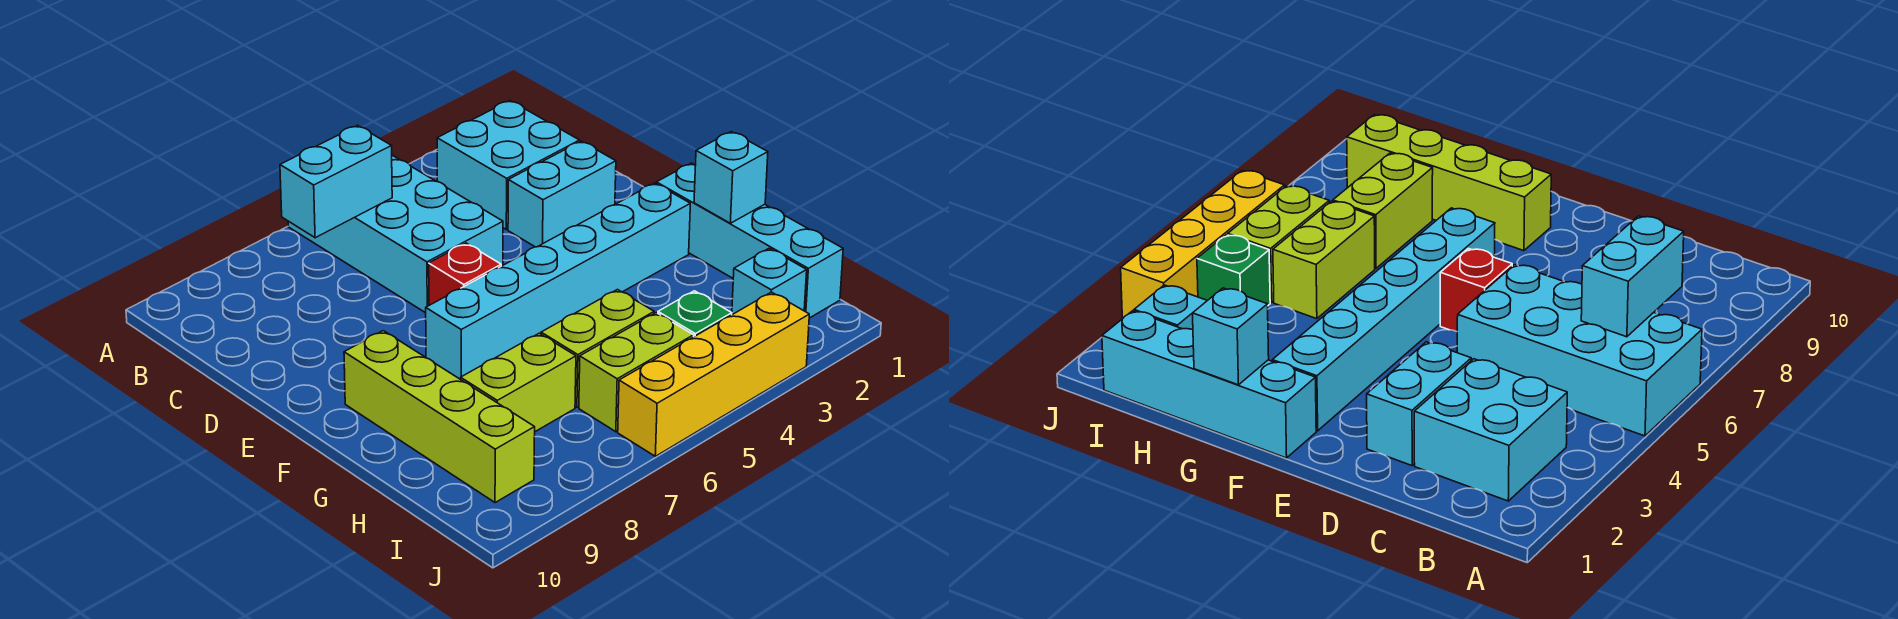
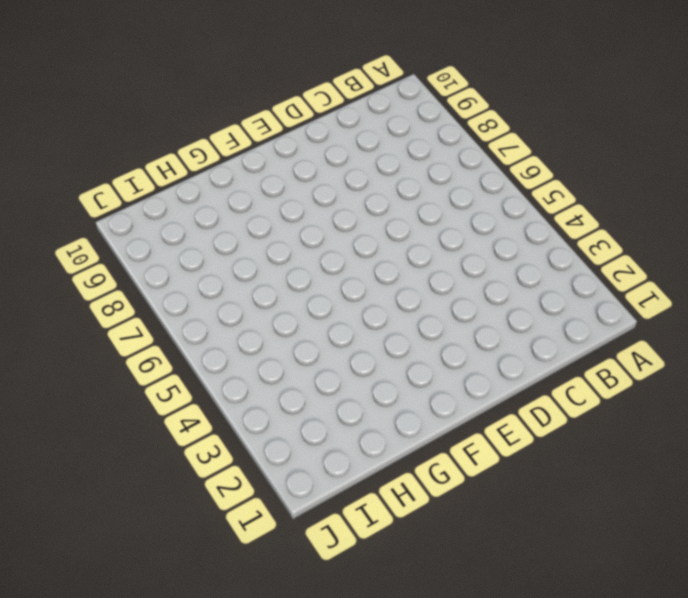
none -> cyan brick A5:D6 level 1
none -> cyan brick B2:C3 level 1
none -> cyan brick D2:D3 level 1

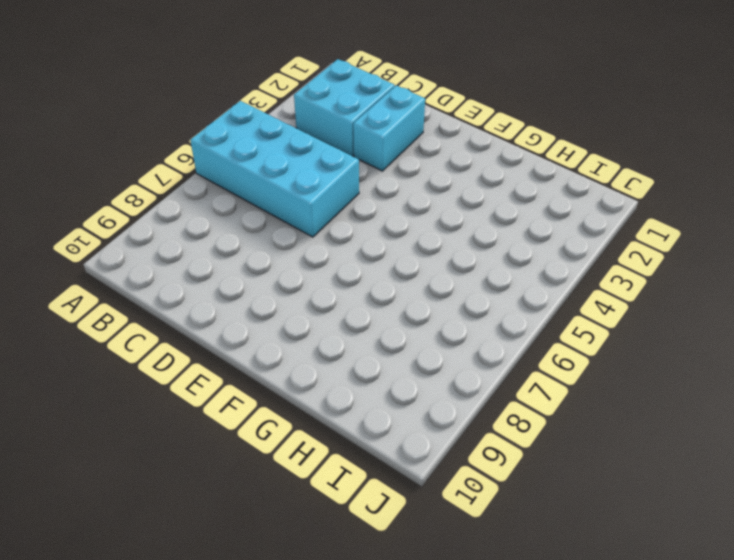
none -> red brick E6 level 1
none -> cyan brick F1:I1 level 1
none -> cyan brick F2:F7 level 1

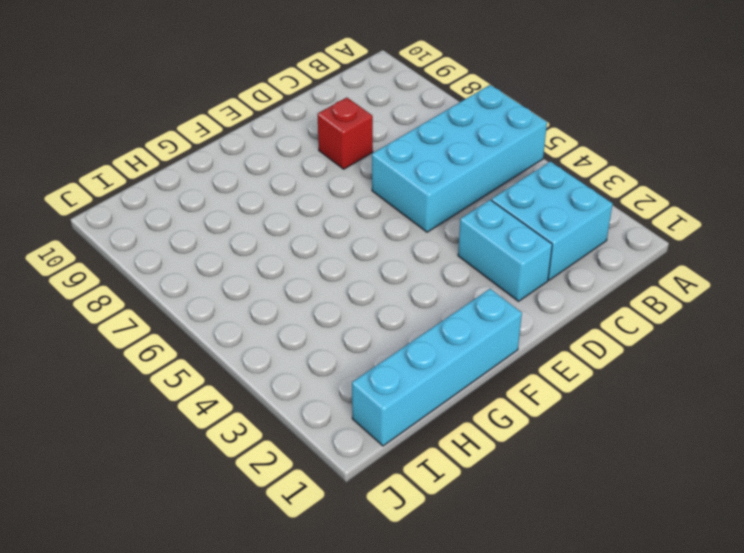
red brick D8 level 1 -> red brick E6 level 1
none -> cyan brick F2:F7 level 1
none -> lime brick F9:I9 level 1
none -> lime brick H5:H6 level 1

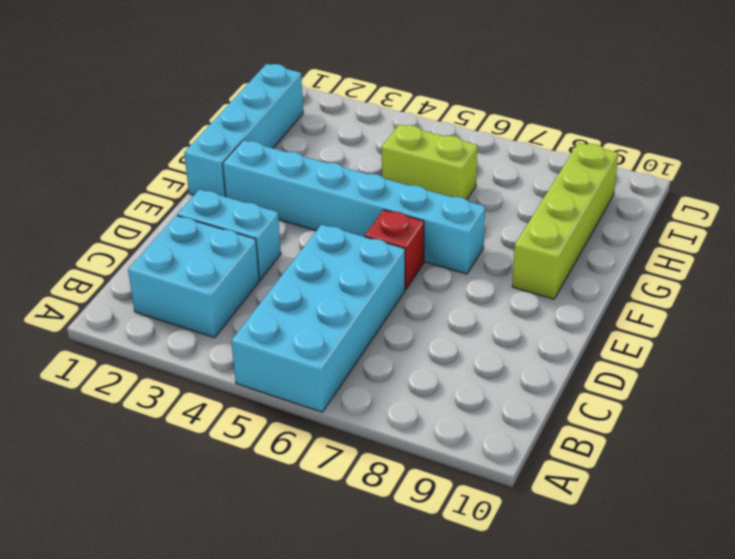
none -> lime brick H7:H8 level 1
none -> cyan brick I2 level 1
none -> green brick I4 level 1

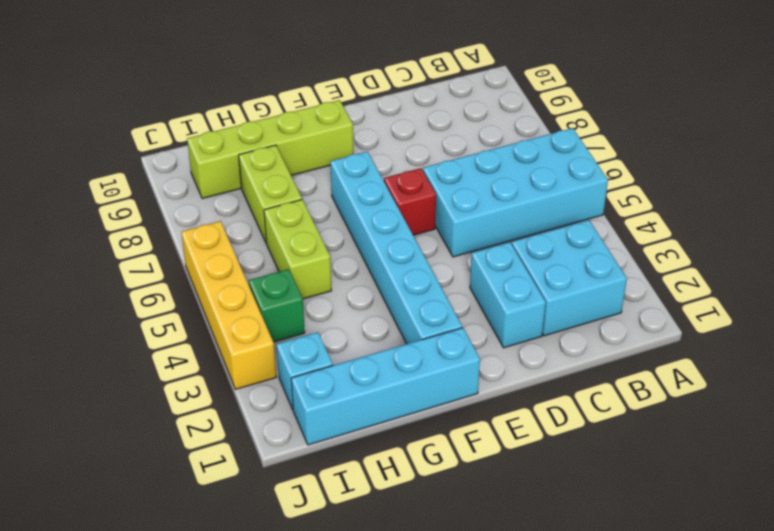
none -> lime brick I5:I6 level 1
none -> cyan brick B6:B7 level 2
none -> cyan brick G1 level 2

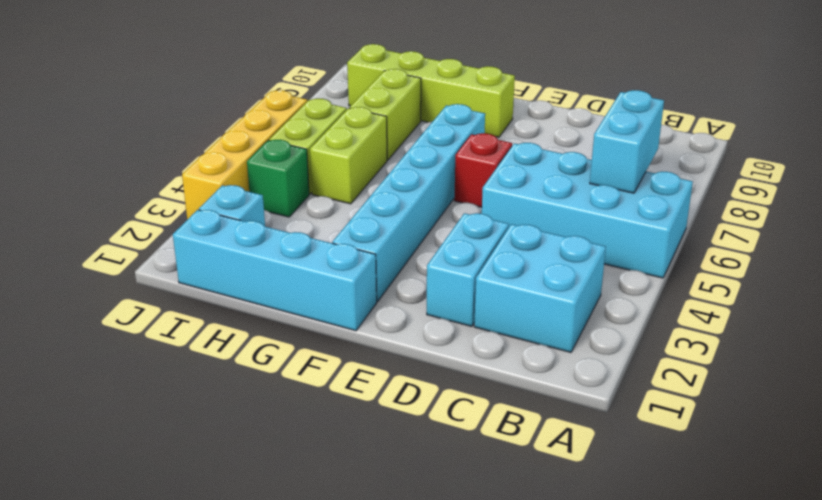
none -> cyan brick G1 level 2

